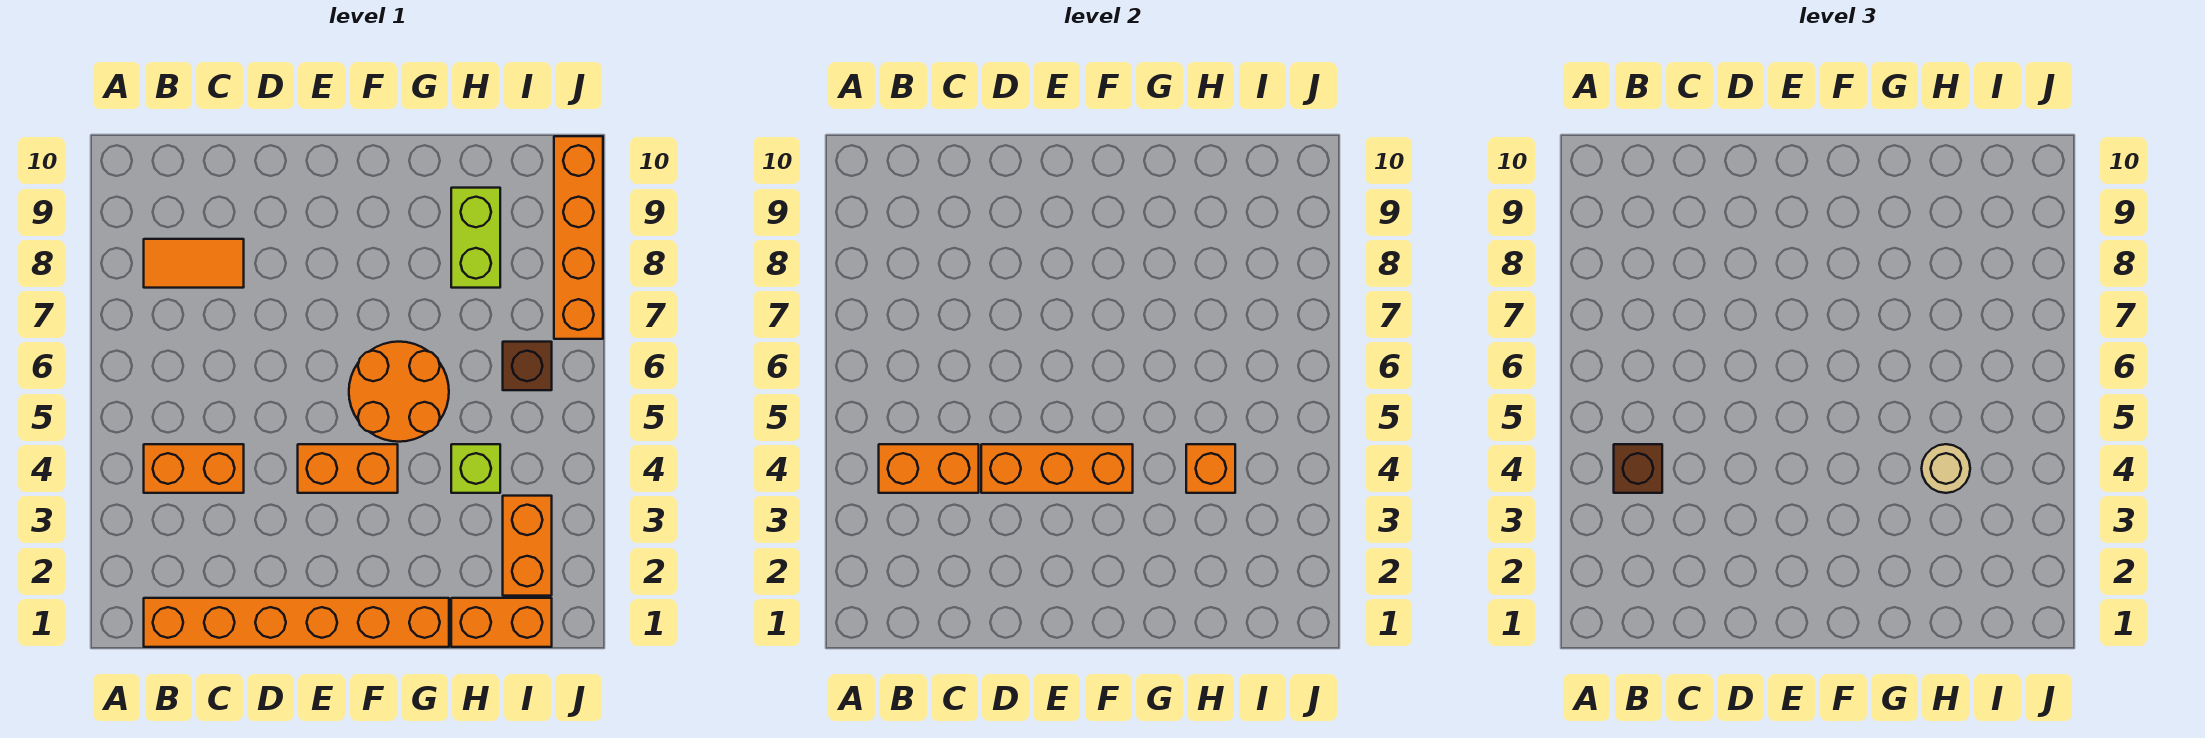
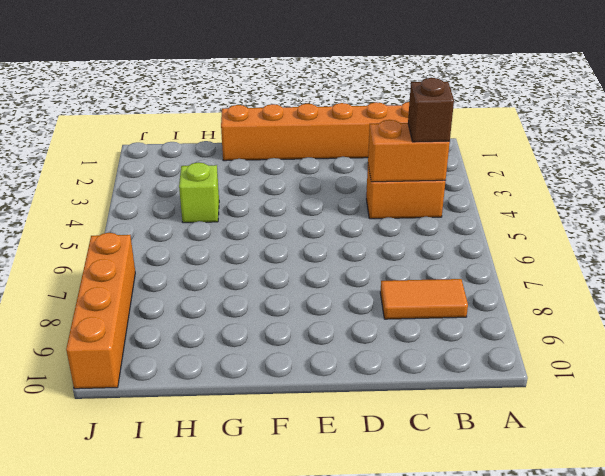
none -> orange brick E4:F4 level 1
none -> orange round brick F5:G6 level 1
none -> orange brick H1:I1 level 1

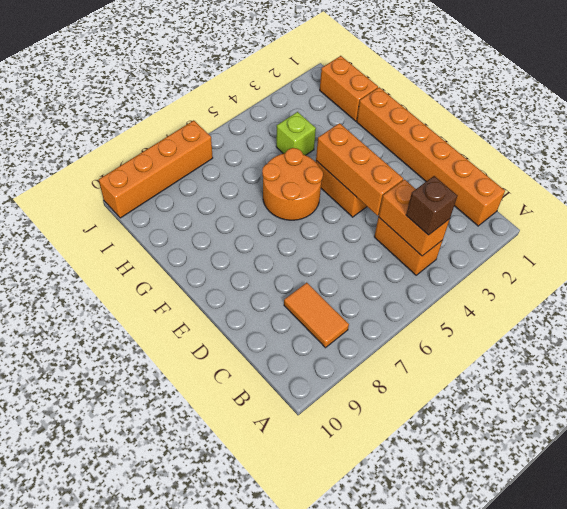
none -> lime brick H8:H9 level 1
none -> orange brick I2:I3 level 1
none -> brown brick I6 level 1

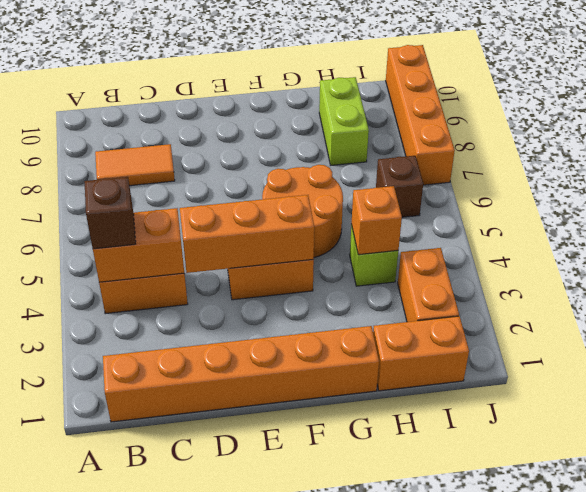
none -> tan round brick H4 level 3

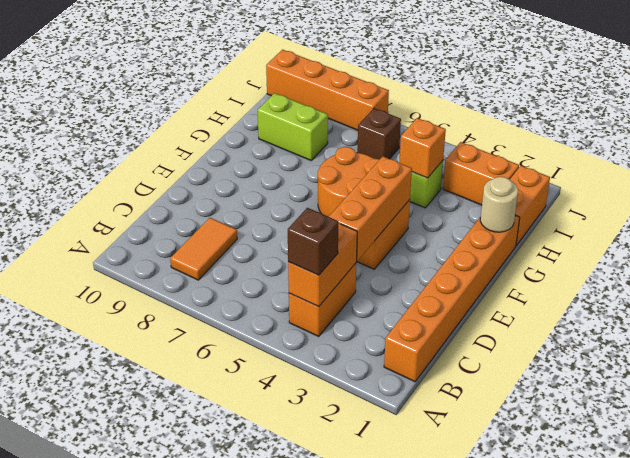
tan round brick G1 level 2 -> tan round brick H4 level 3

